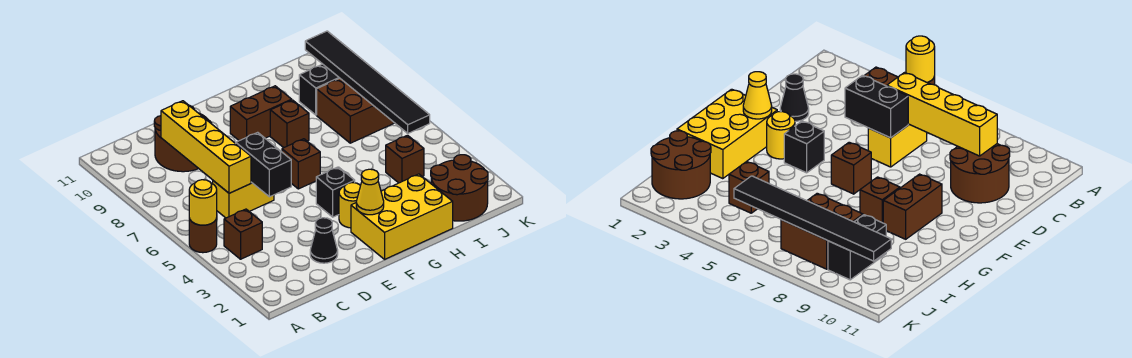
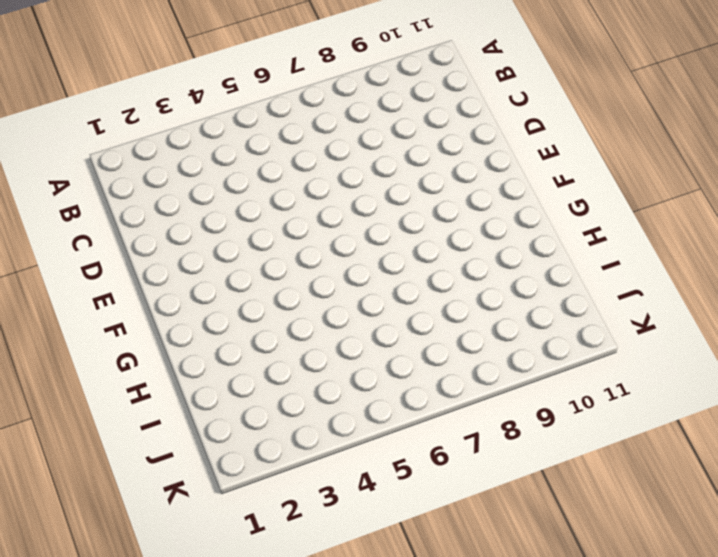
none -> brown round brick A5 level 1
none -> brown brick B4 level 1
none -> yellow brick C6:D6 level 1

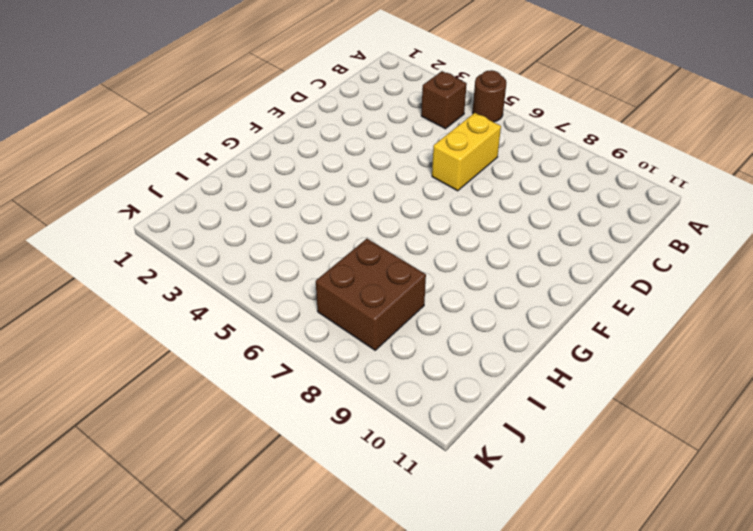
none -> brown round brick C9:D10 level 1
none -> black cone D2 level 1
none -> yellow brick F1:H2 level 1

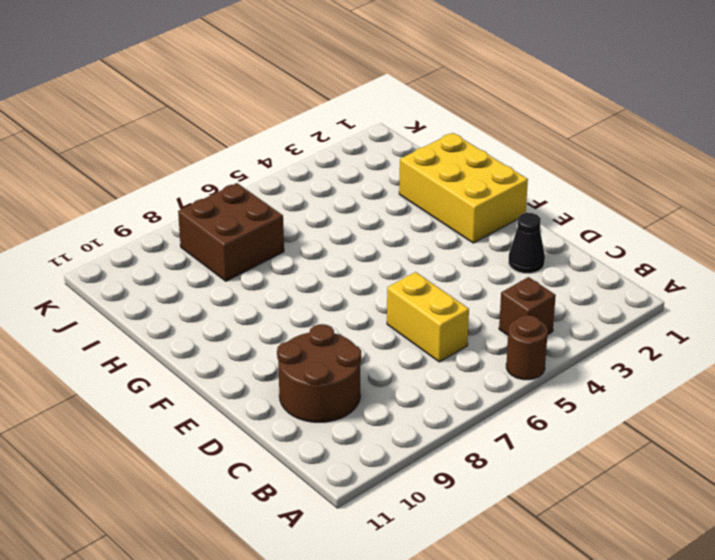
none -> yellow round brick F3 level 1
none -> black brick F4 level 1
none -> brown brick F6 level 1

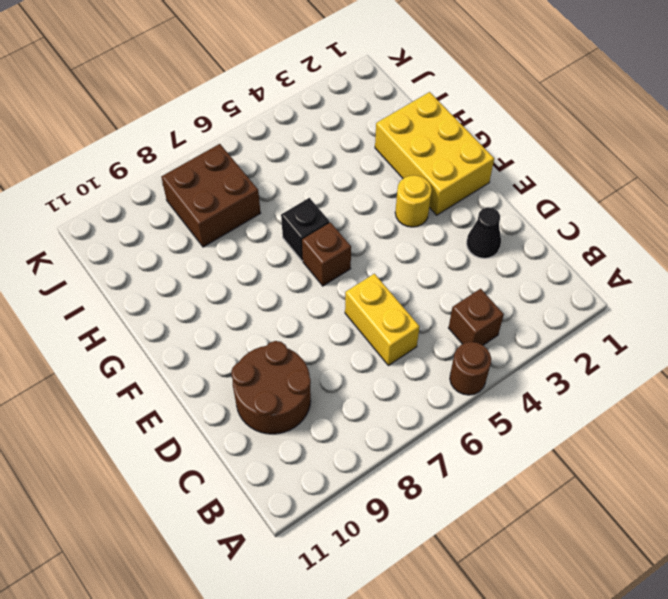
black brick G6 level 1 -> black brick F4 level 1
none -> brown brick F9:G9 level 1
none -> brown brick G8 level 1
none -> brown round brick I1:J2 level 1

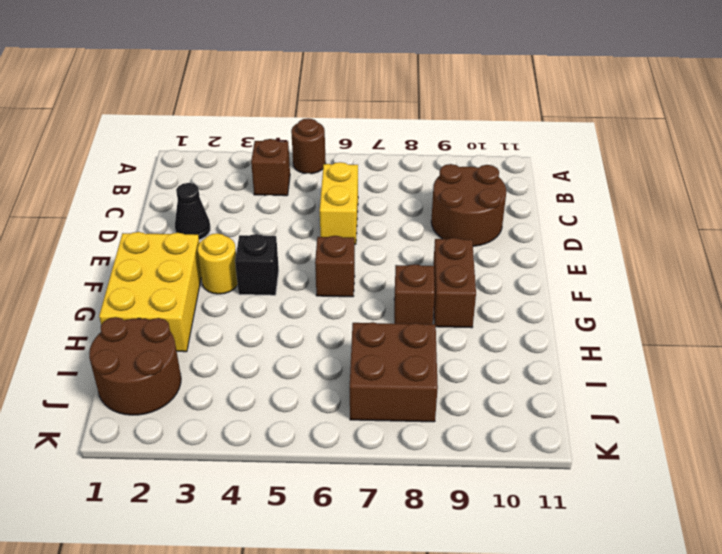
none -> brown brick I4 level 1
none -> black brick I9:J9 level 1
none -> yellow round brick A5 level 2

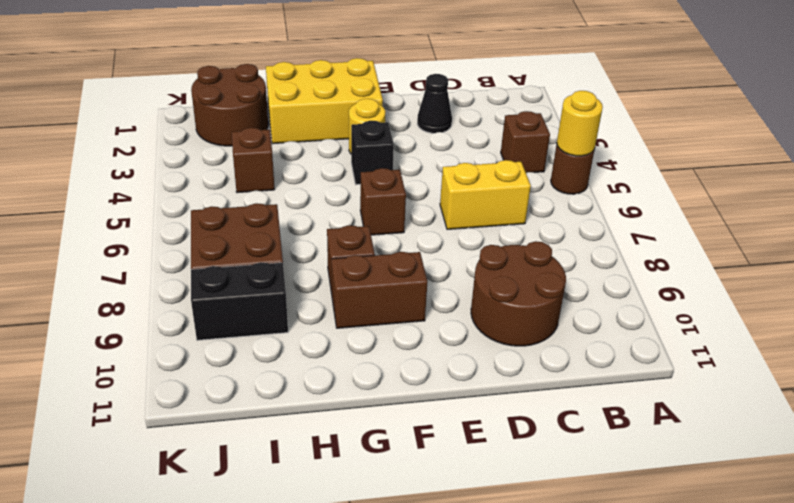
none -> yellow brick C6:C9 level 2
none -> black brick D5:D6 level 2
none -> yellow cone F2 level 2

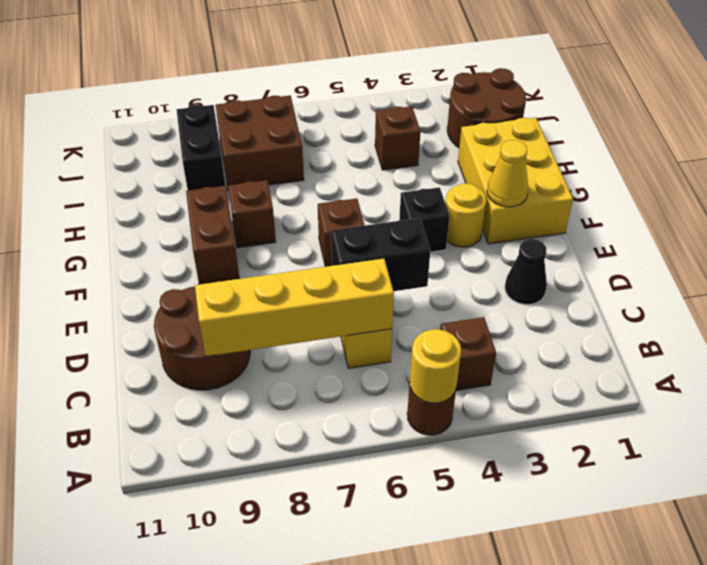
none -> black tile J5:J10 level 2

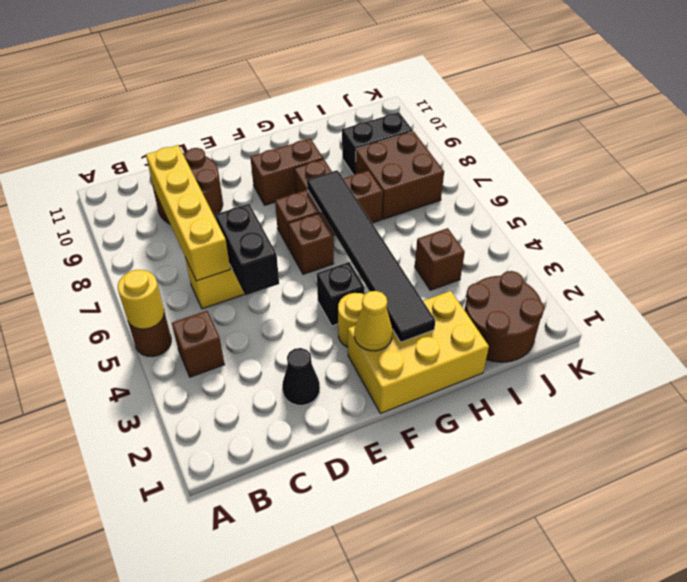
brown brick F7:H7 level 1 -> none
black tile G2:G7 level 2 -> black tile J5:J10 level 2

